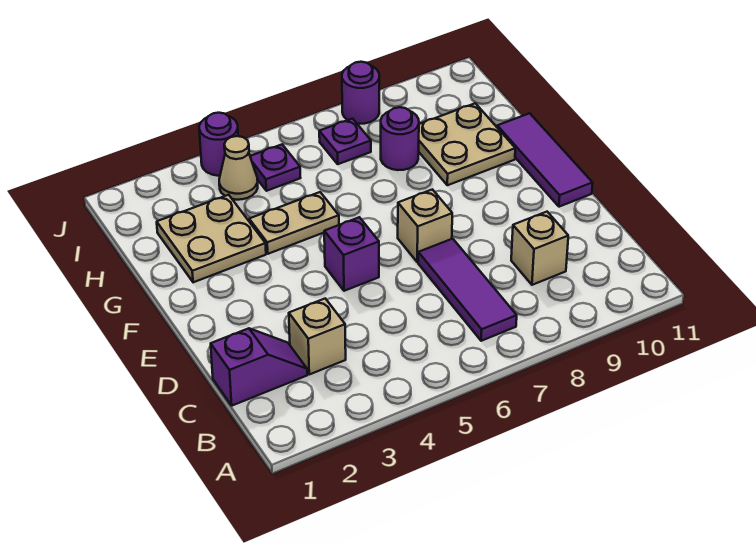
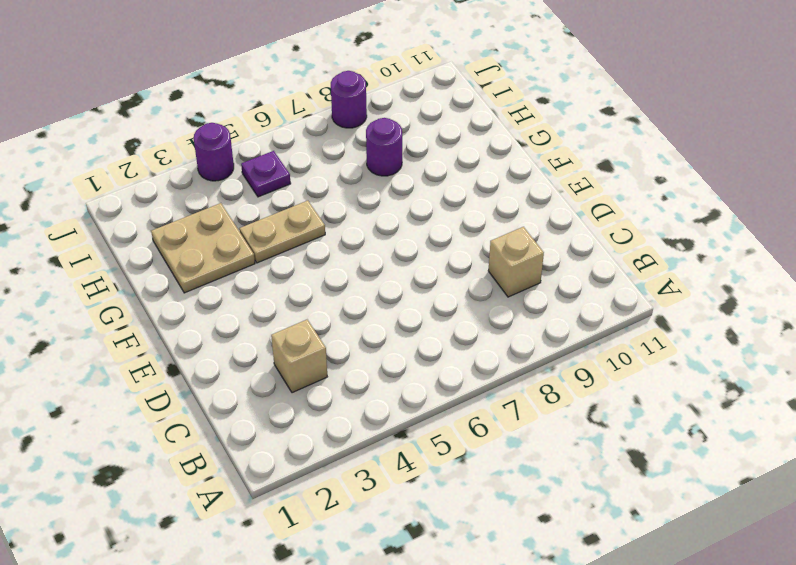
none -> purple tile B7:D7 level 1
none -> purple slope C1:C2 level 1 top 1
none -> purple brick E5 level 1

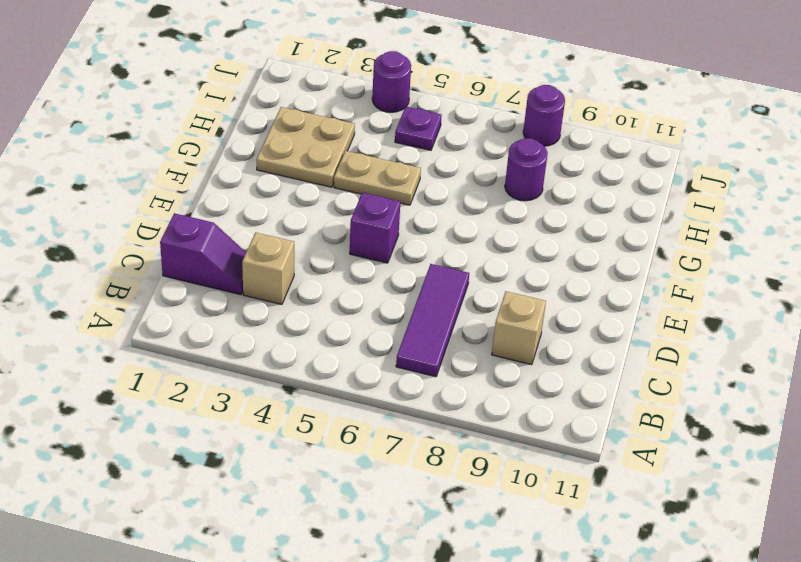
none -> tan brick E7 level 1
none -> purple tile E11:G11 level 1
none -> tan plate G9:H10 level 1

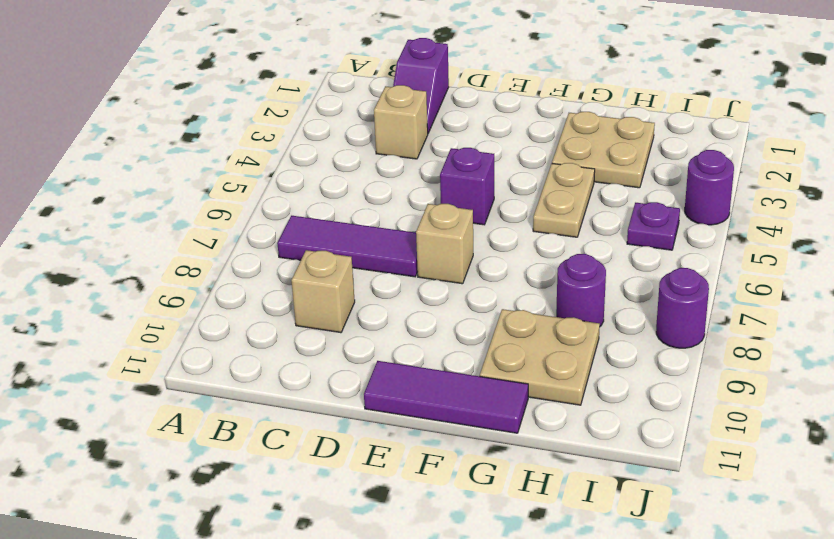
none -> tan cone I4 level 1
none -> purple plate I7 level 1

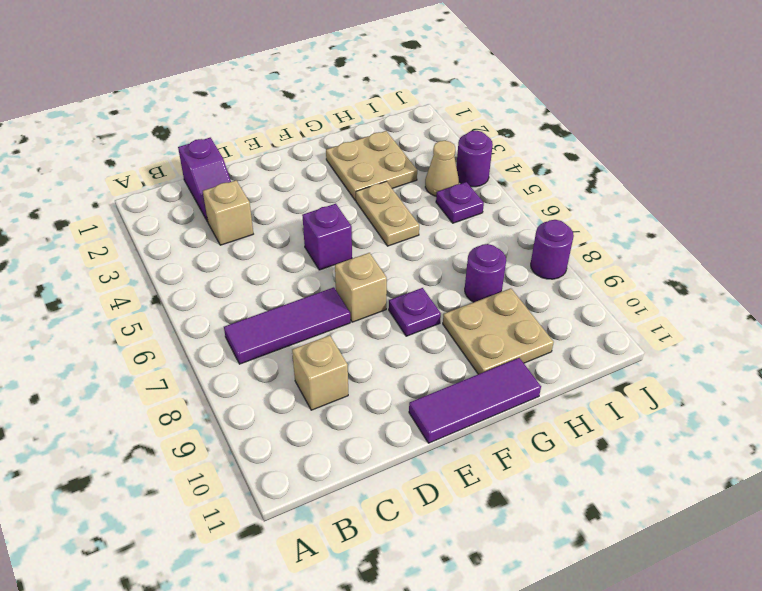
purple plate F8 level 1 -> purple plate I7 level 1

